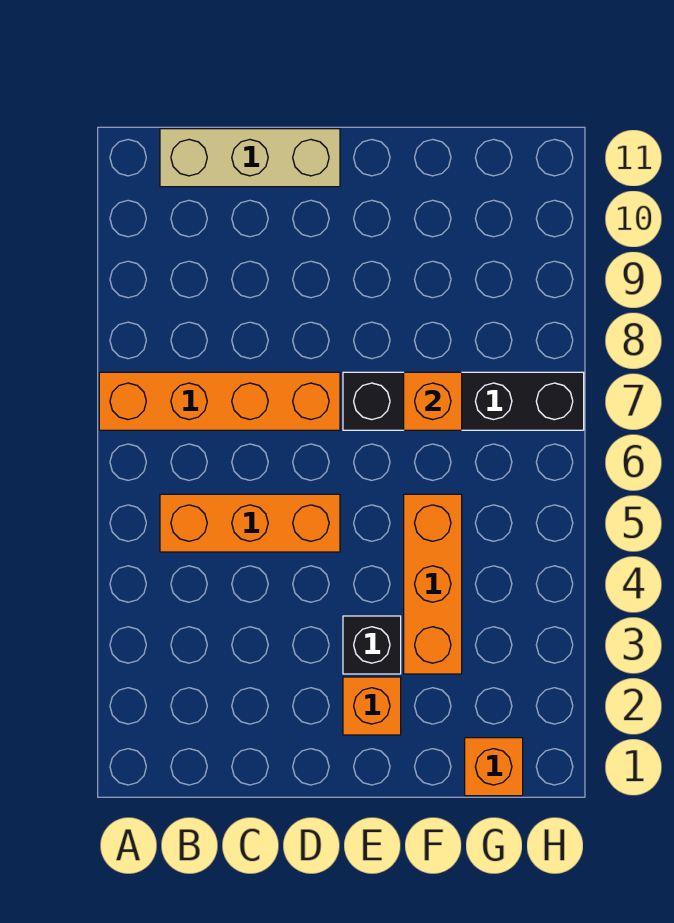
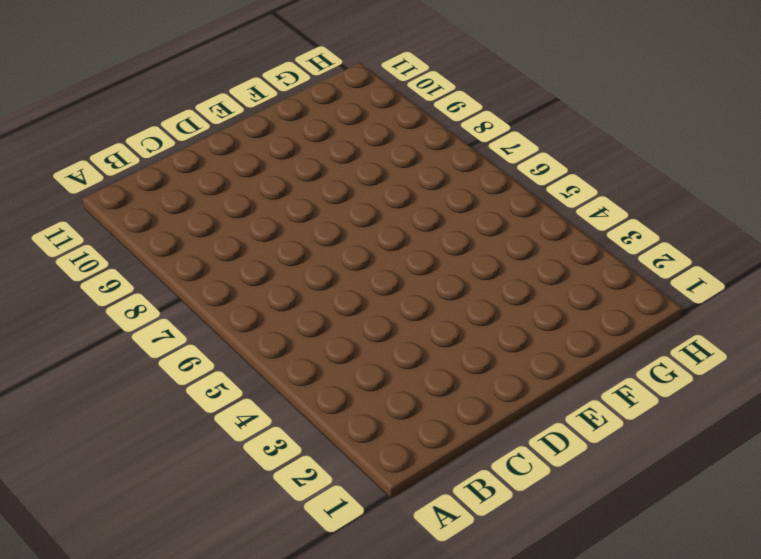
none -> orange brick A7:D7 level 1
none -> orange brick B5:D5 level 1

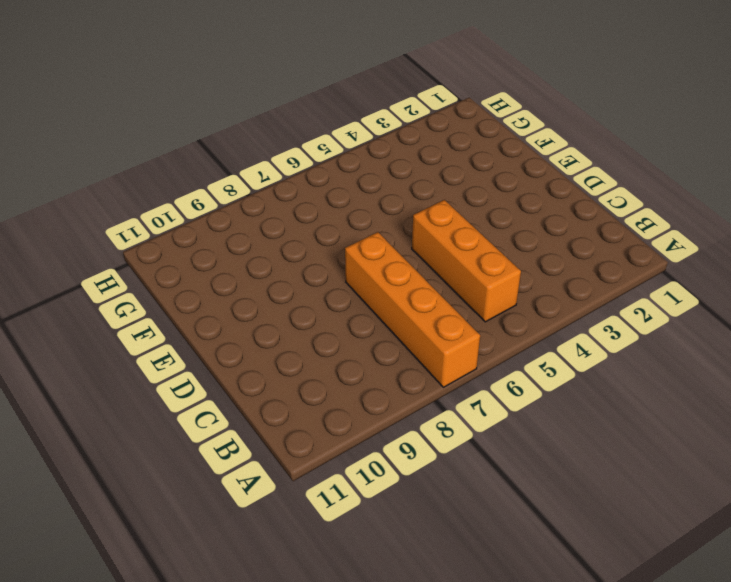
none -> tan brick B11:D11 level 1
none -> orange brick E2 level 1

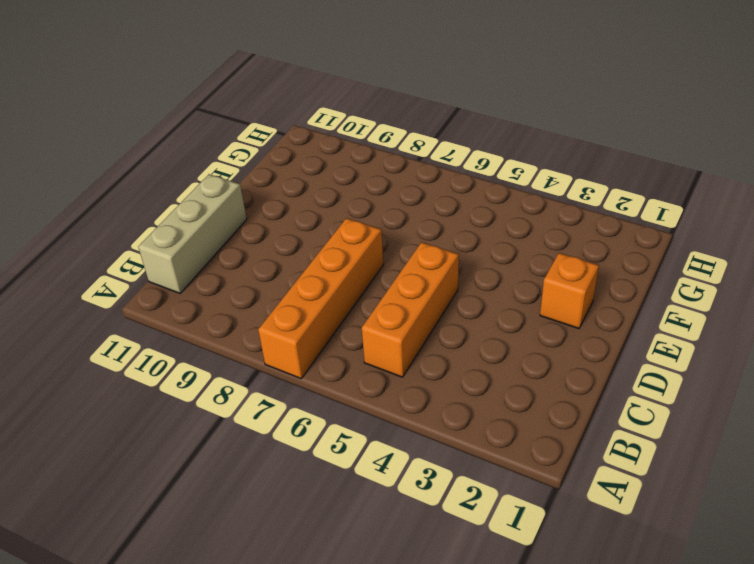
none -> black brick E3 level 1
none -> black brick E7:H7 level 1

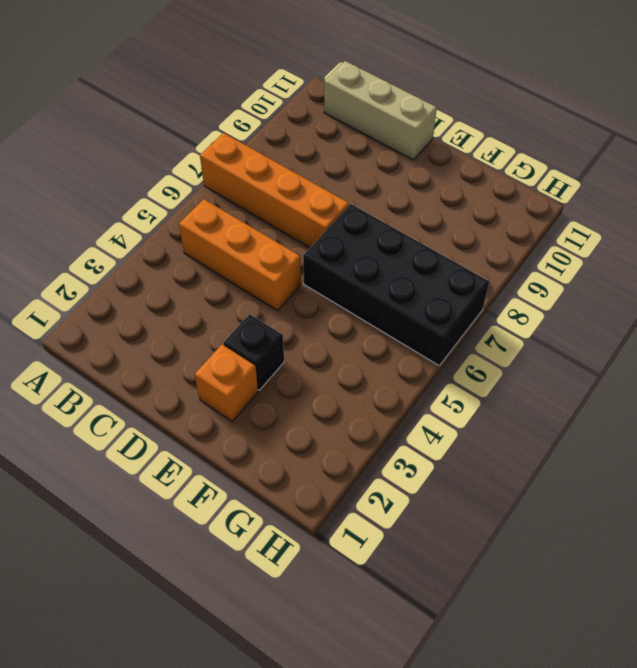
black brick E6:H7 level 1 -> black brick E7:H7 level 1
none -> orange brick F3:F5 level 1
none -> orange brick G1 level 1

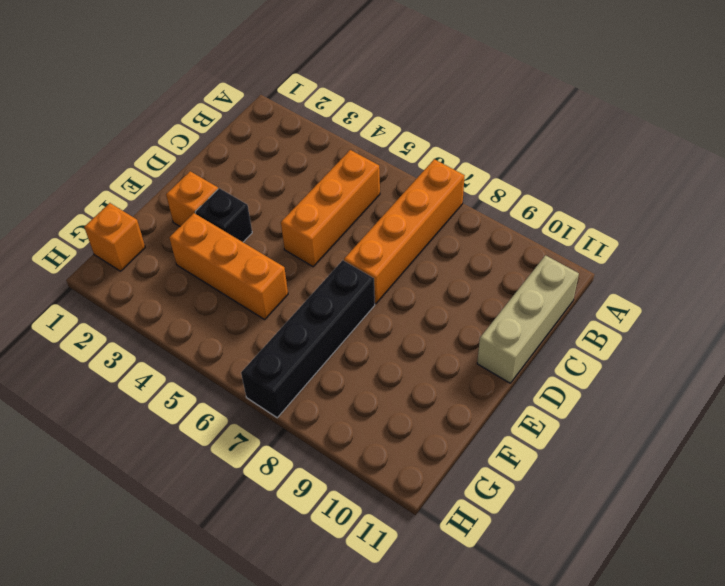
none -> orange brick F7 level 2

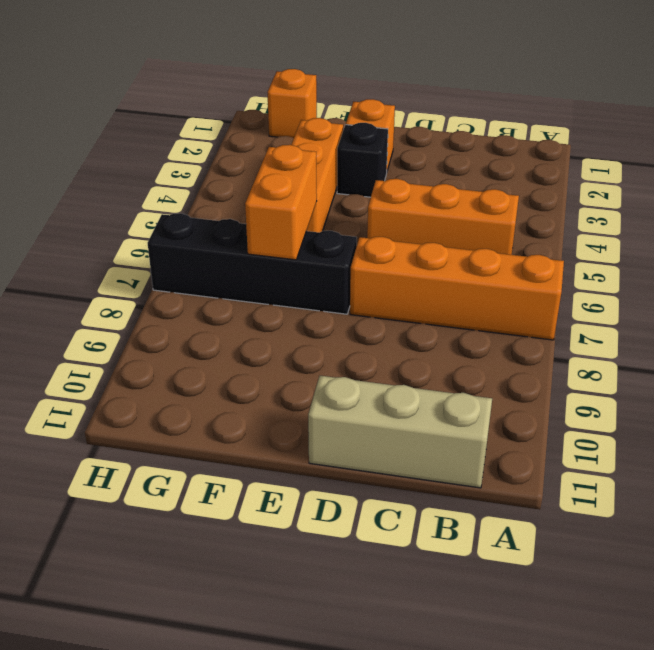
orange brick F6:F7 level 2 -> orange brick F7 level 2

